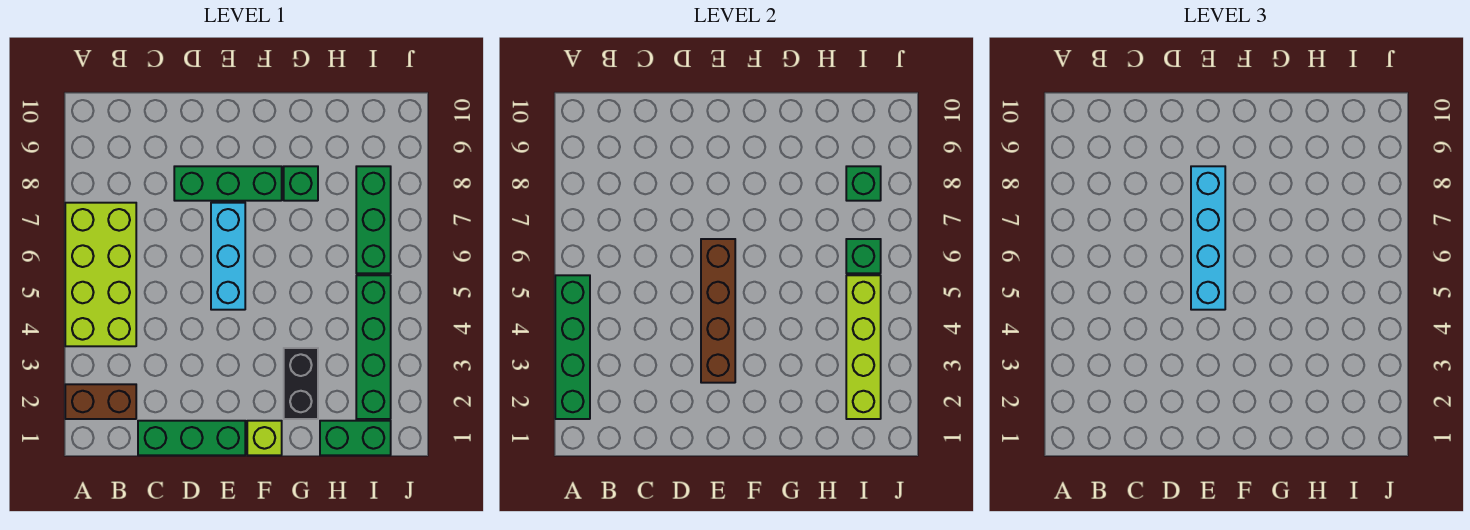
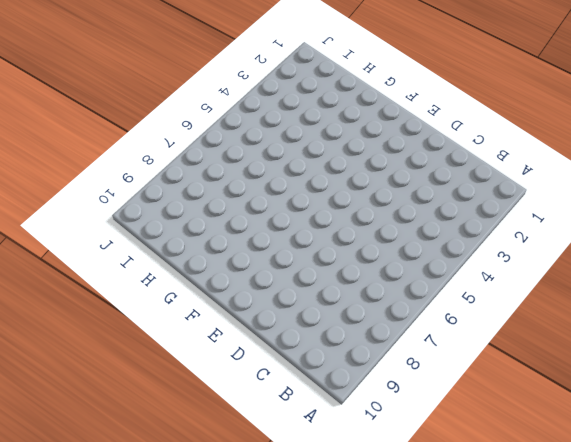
none -> brown brick A2:B2 level 1
none -> lime brick A4:B7 level 1
none -> green brick C1:E1 level 1

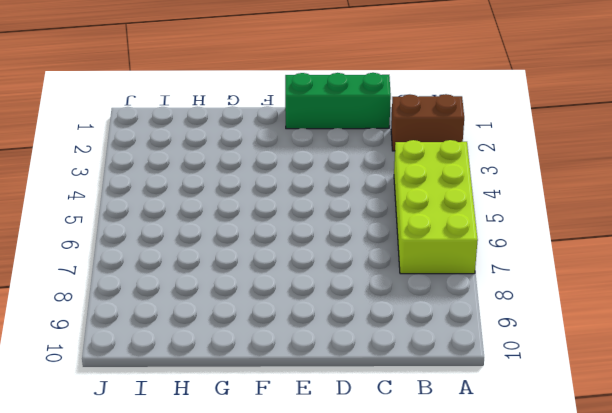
none -> green brick D8:F8 level 1
none -> cyan brick E5:E7 level 1
none -> lime brick F1 level 1

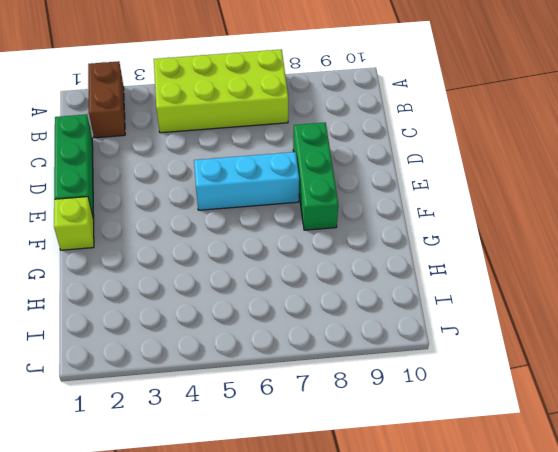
none -> black brick G2:G3 level 1
none -> green brick G8 level 1
none -> green brick H1:I1 level 1

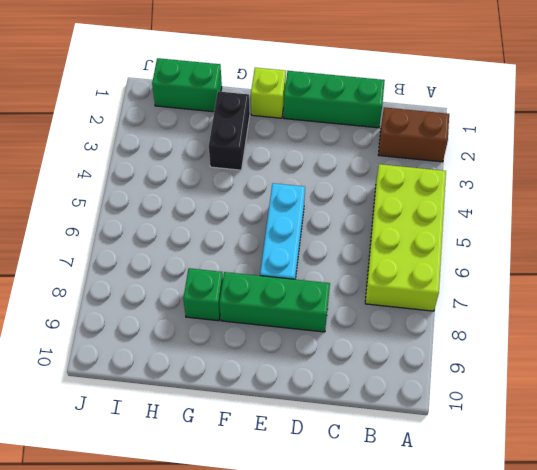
none -> green brick I2:I5 level 1
none -> green brick I6:I8 level 1
none -> green brick A2:A5 level 2

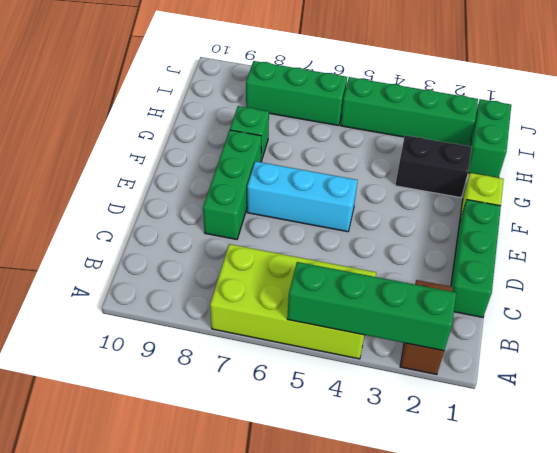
none -> brown brick E3:E6 level 2
none -> lime brick I2:I5 level 2
none -> green brick I6 level 2

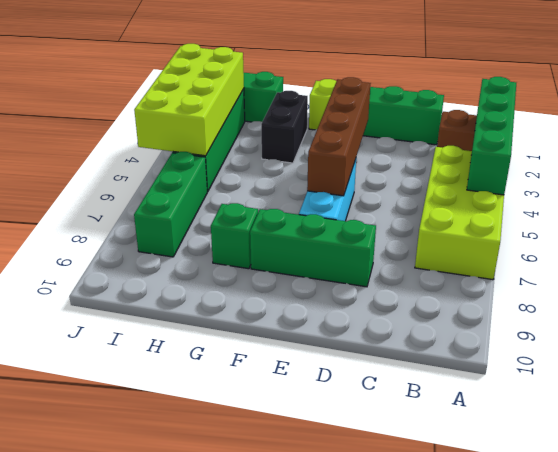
lime brick I2:J5 level 2 -> lime brick I2:I5 level 2
none -> green brick I6 level 2
none -> green brick I8 level 2
none -> cyan brick E5:E8 level 3

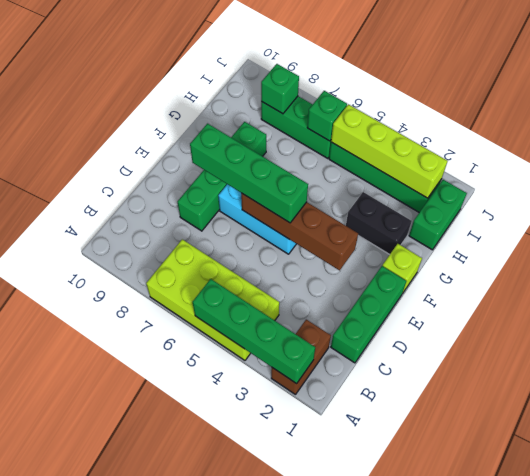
green brick E5:E8 level 3 -> cyan brick E5:E8 level 3

